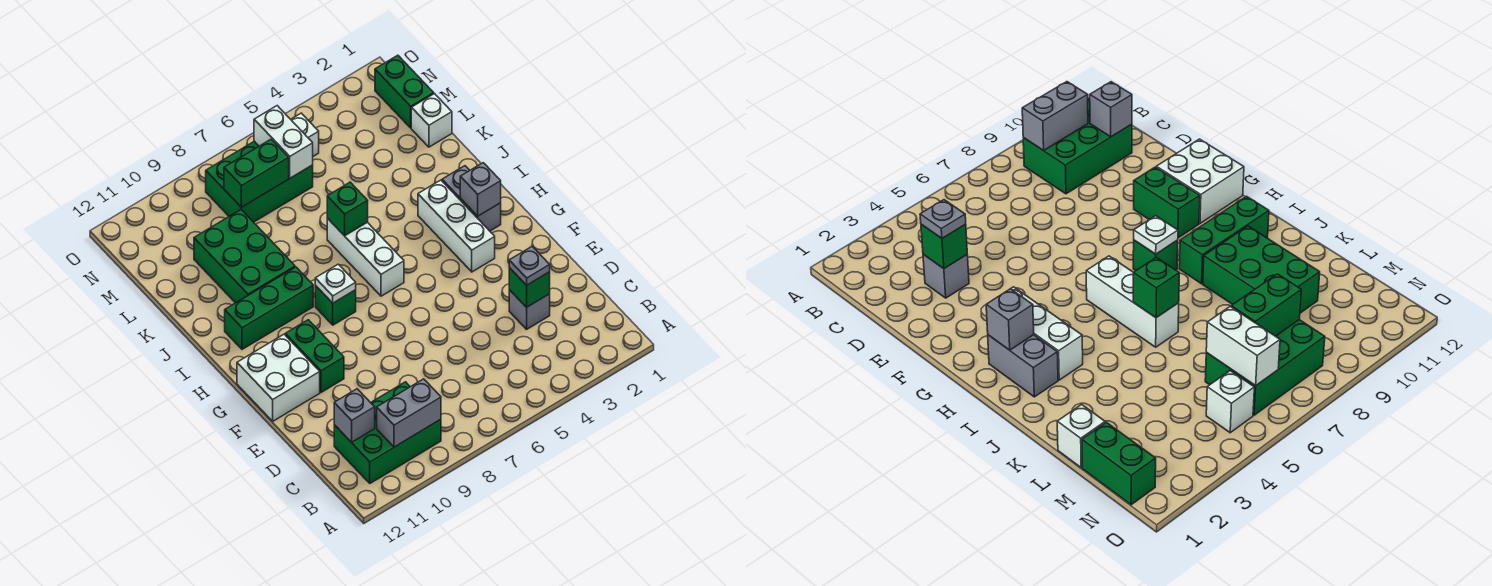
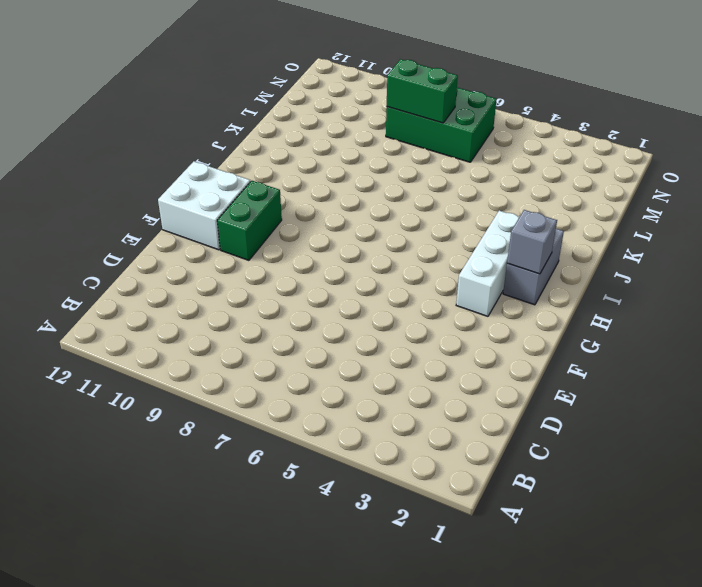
none -> green brick B9:C11 level 1
none -> grey brick D3 level 1
none -> white brick H6:J6 level 1

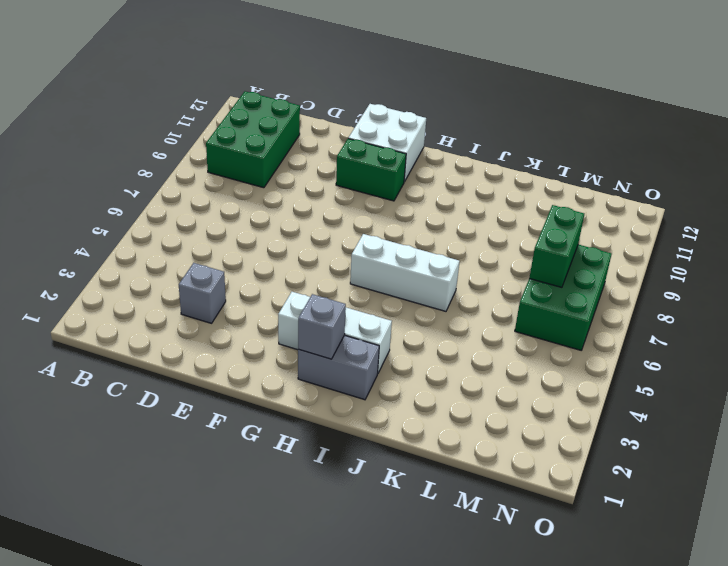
none -> green brick H8 level 1
none -> green brick I9:I11 level 1
none -> green brick J9:L10 level 1

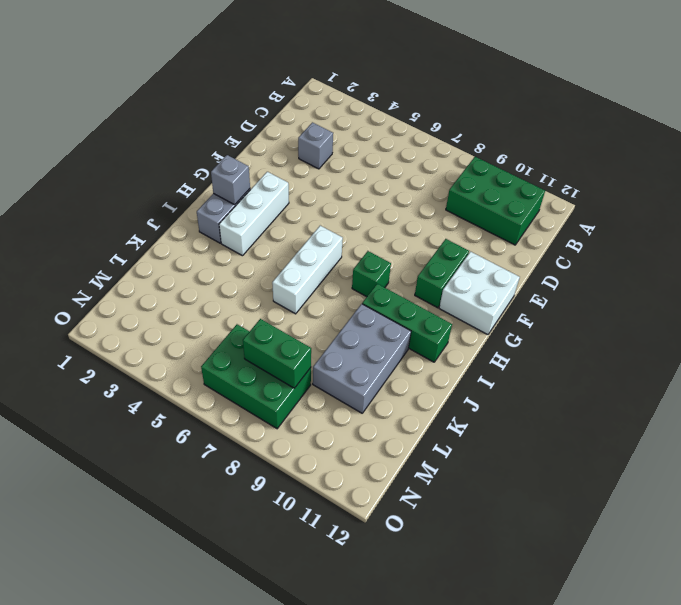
grey brick J9:L10 level 1 -> green brick J9:L10 level 1
none -> white brick L1 level 1
none -> green brick M1:N1 level 1
none -> white brick N5 level 1

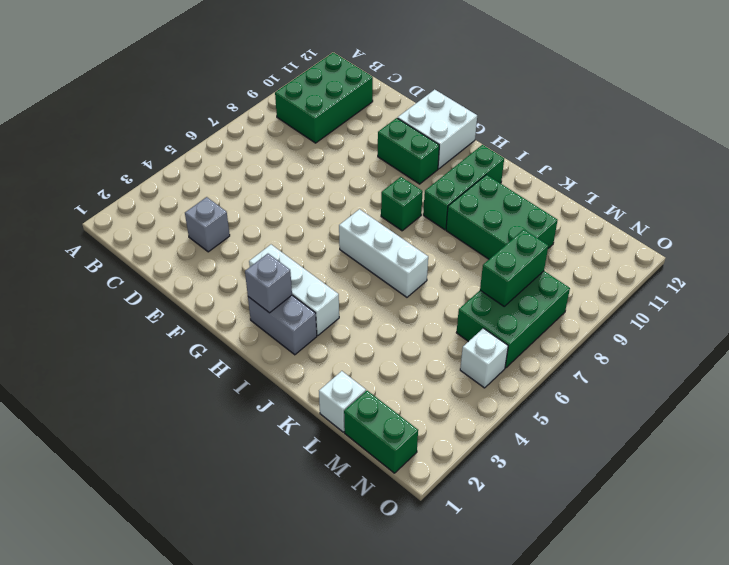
none -> grey brick B9:B10 level 2
none -> grey brick C11 level 2
none -> green brick D3 level 2

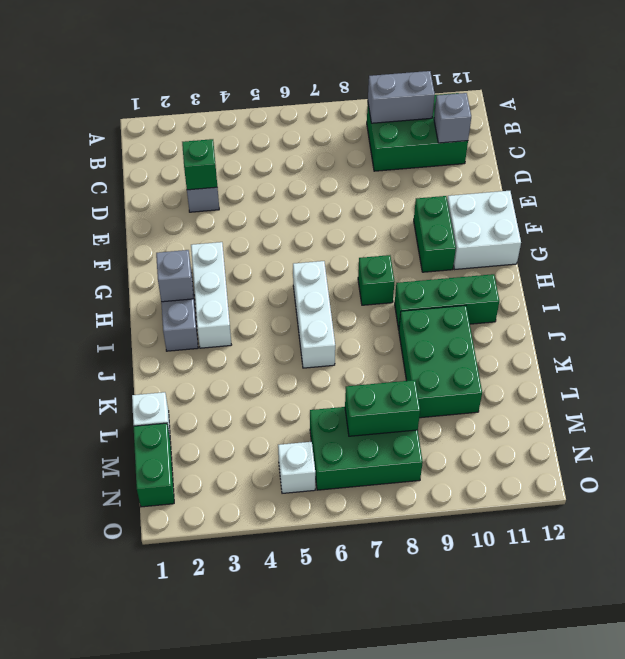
none -> white plate H8 level 2
none -> green brick J6 level 2
none -> white brick M6:N6 level 2

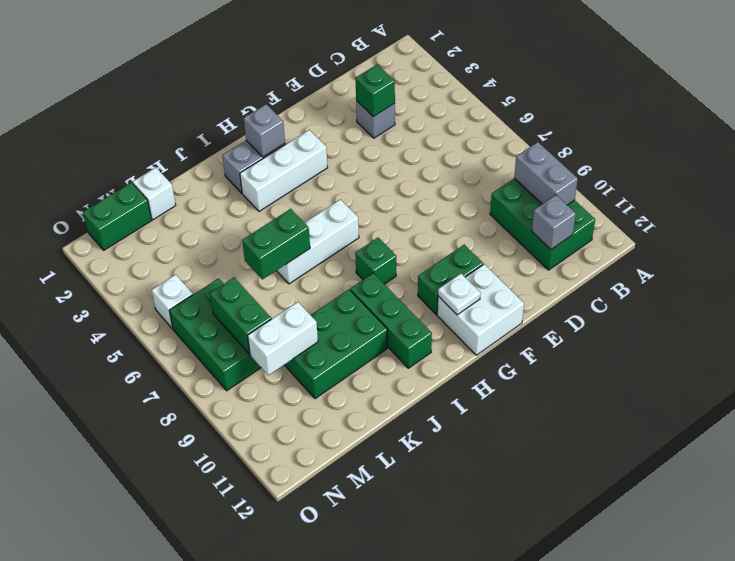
white plate G11 level 2 -> white plate H8 level 2
green brick J6:K6 level 2 -> green brick J6 level 2
white brick L9:M9 level 2 -> white brick M6:N6 level 2
none -> grey plate D3 level 3

